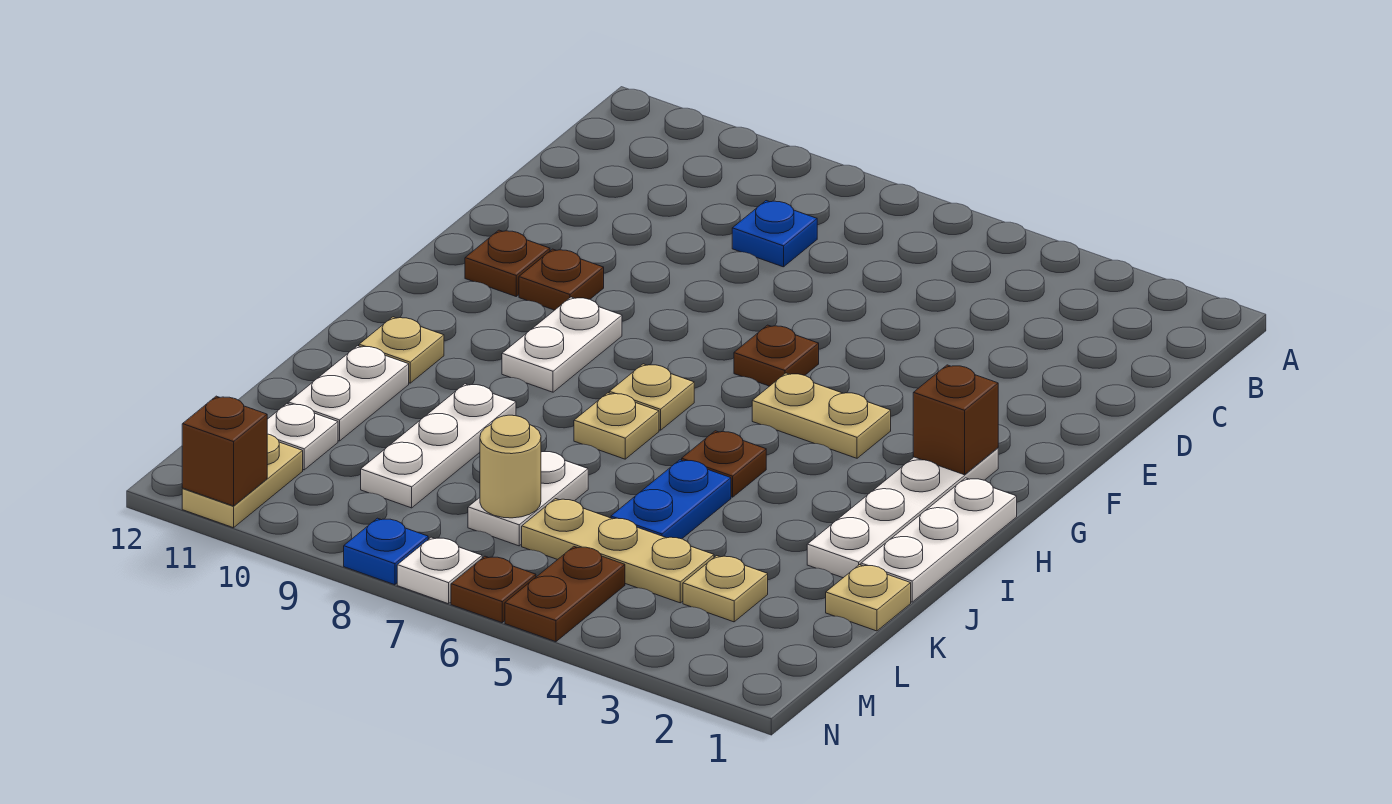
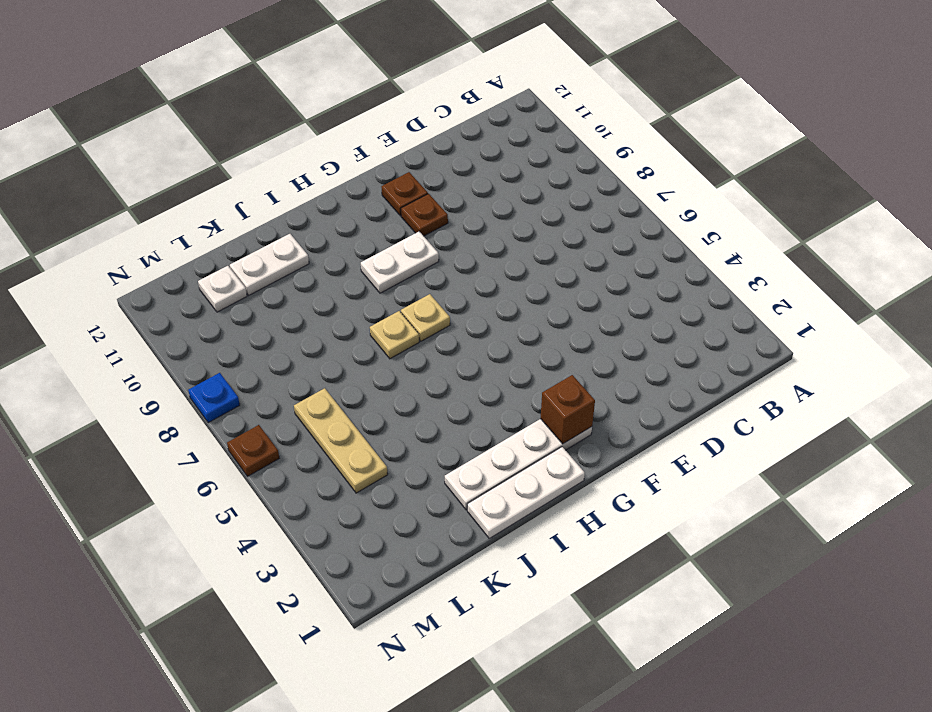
none -> blue plate C8 level 1
none -> brown plate F6 level 1
none -> tan plate G4:G5 level 1

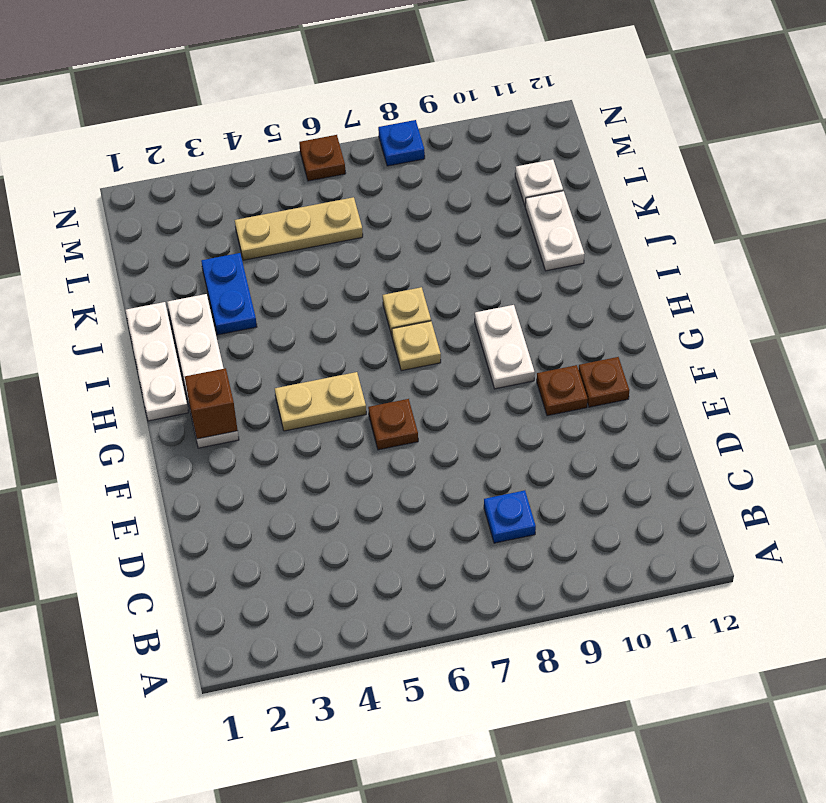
blue plate J3:K3 level 1 -> blue plate J5:K5 level 1
none -> brown plate I5 level 1
none -> tan plate I11 level 1
none -> white plate J9:L9 level 1

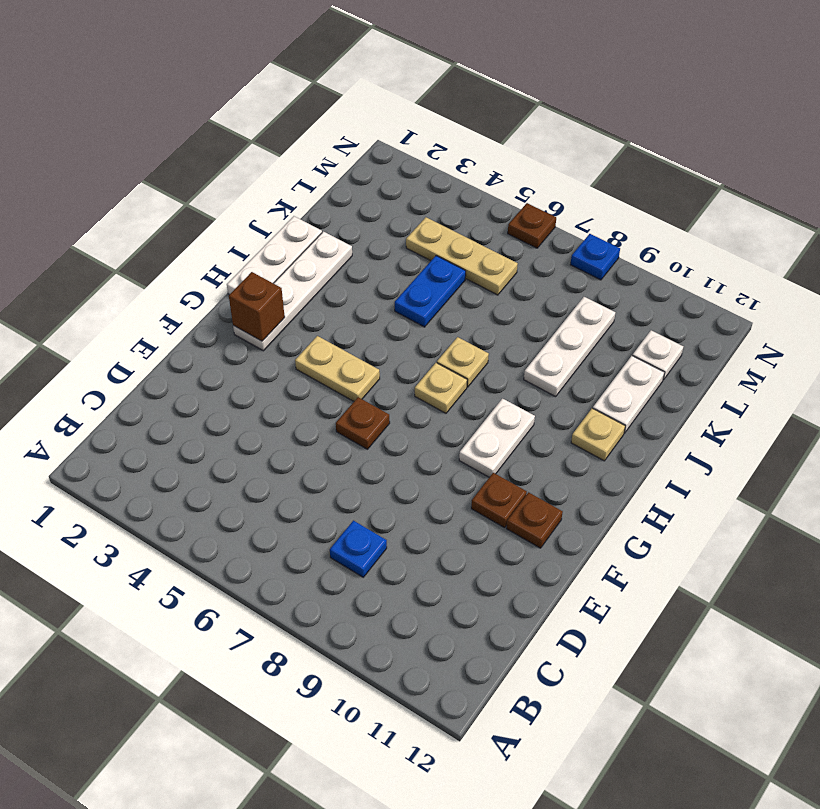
none -> brown plate I5 level 1
none -> tan plate K1 level 1
none -> white plate K7:L7 level 1

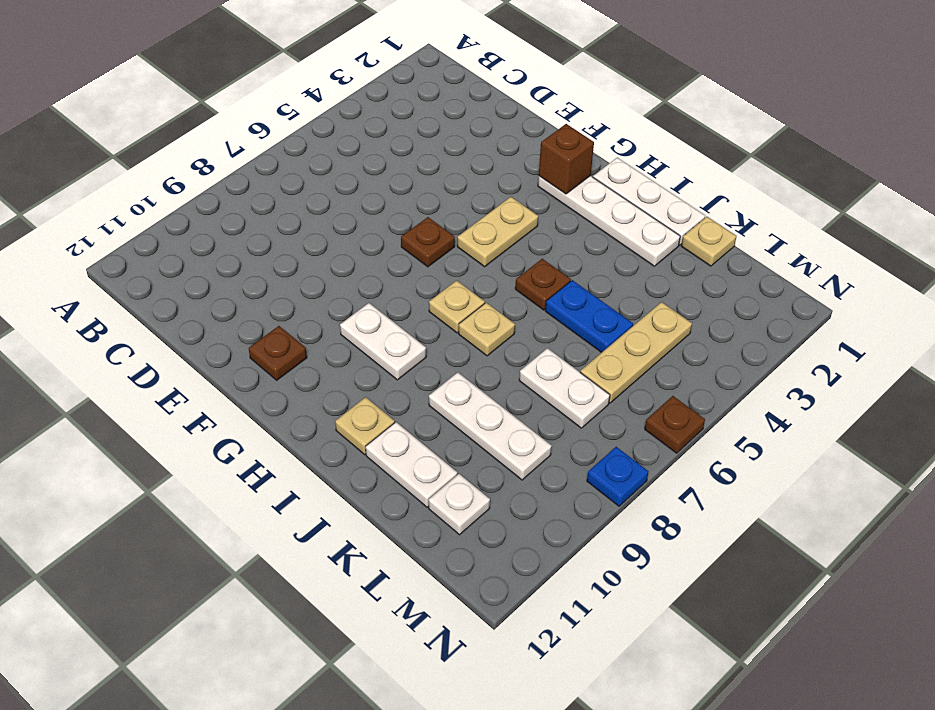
none -> blue plate C8 level 1
none -> brown plate F10 level 1
none -> tan plate L3 level 1

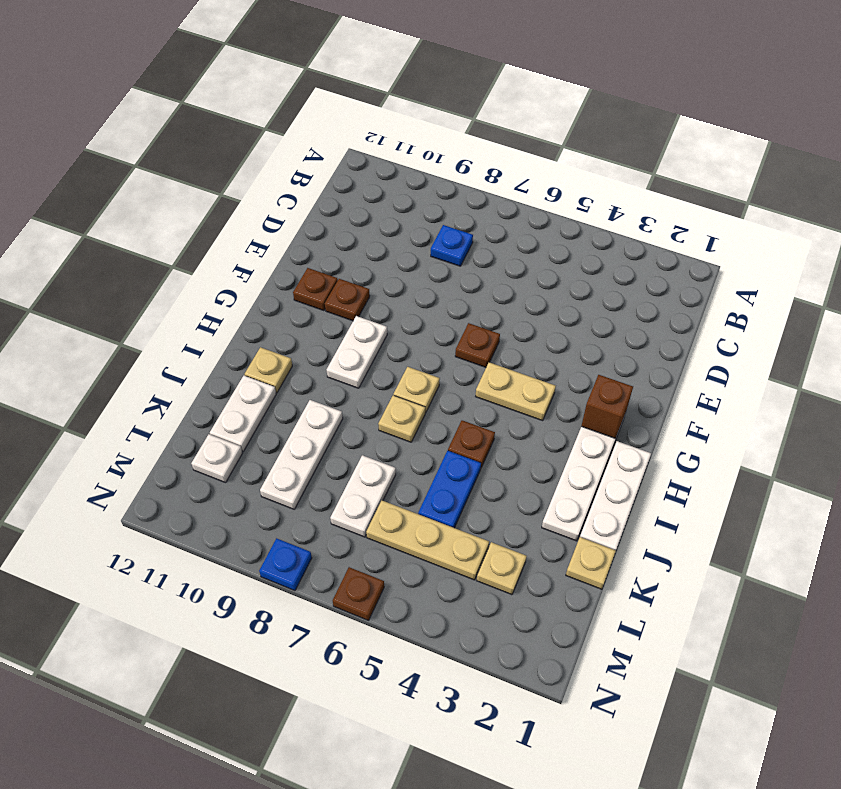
none -> brown plate M5:N5 level 1
none -> tan plate M11:N11 level 1
none -> white plate N7 level 1

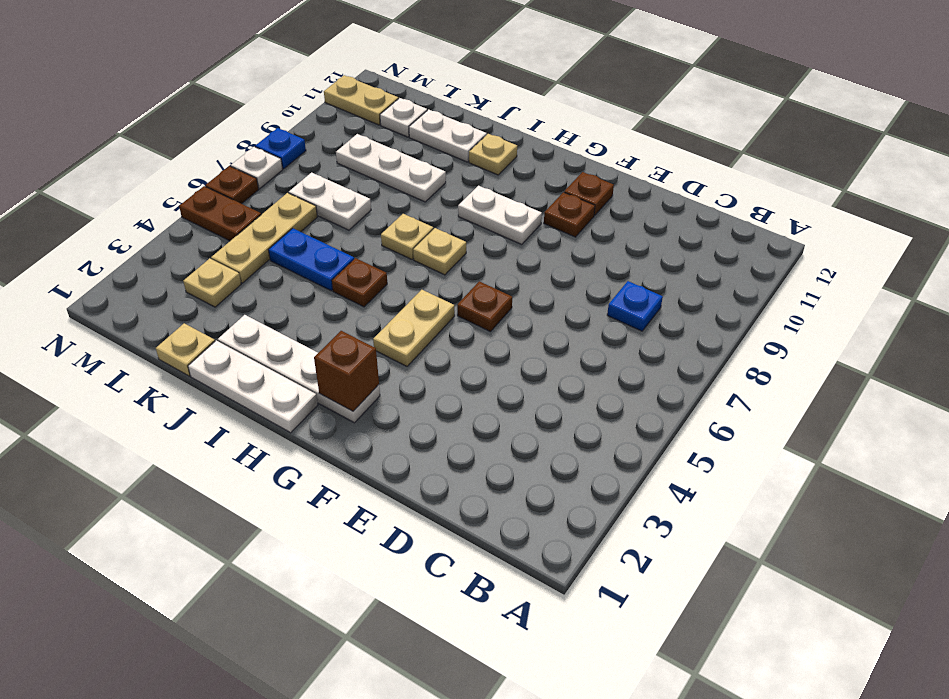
none -> tan round brick L7 level 2
none -> brown brick N11 level 2

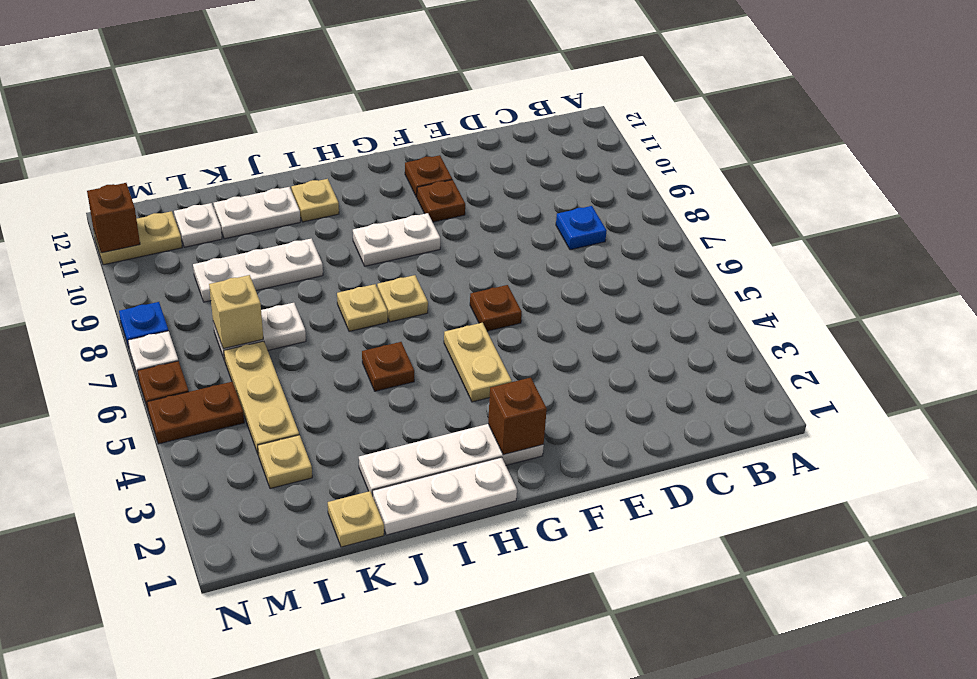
tan brick L7 level 2 -> tan round brick L7 level 2
none -> blue plate J5:K5 level 1

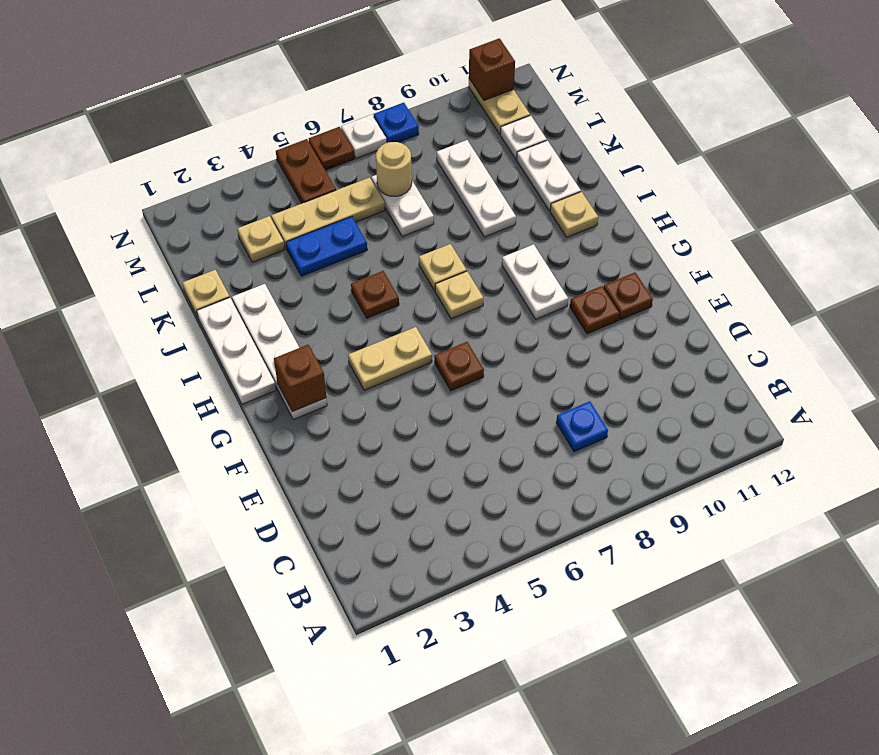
blue plate K4:K5 level 1 -> blue plate J5:K5 level 1

